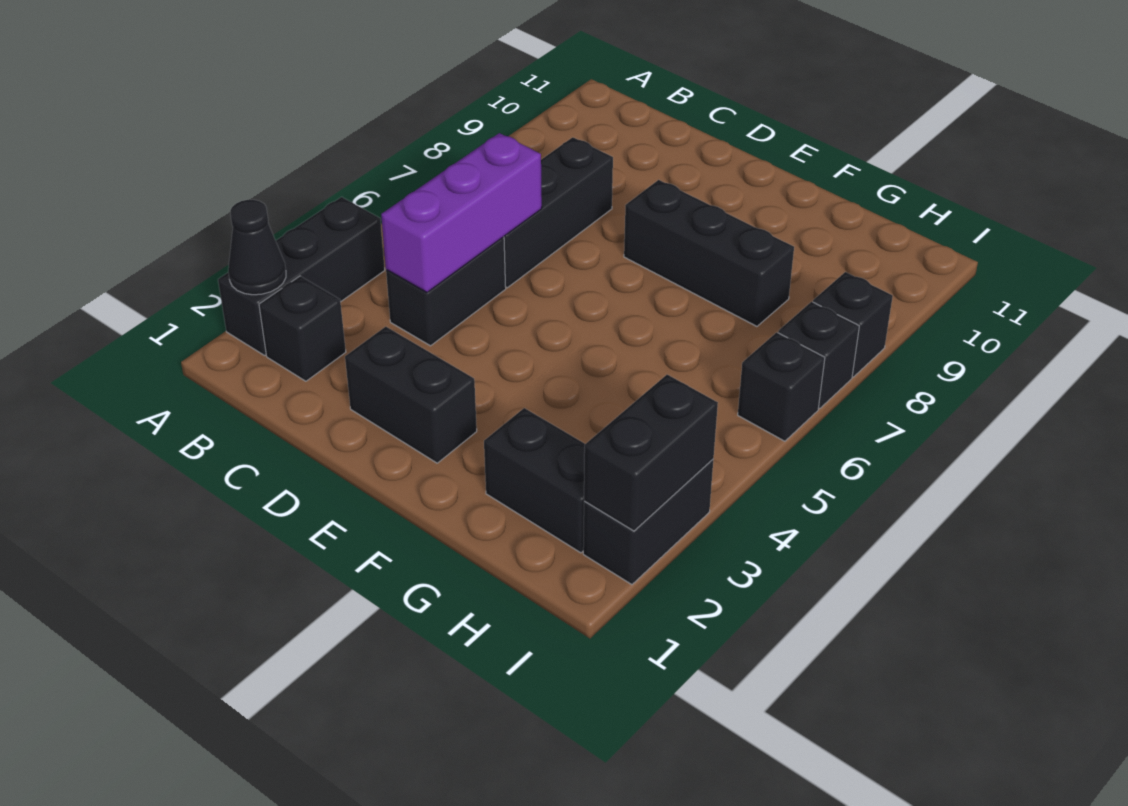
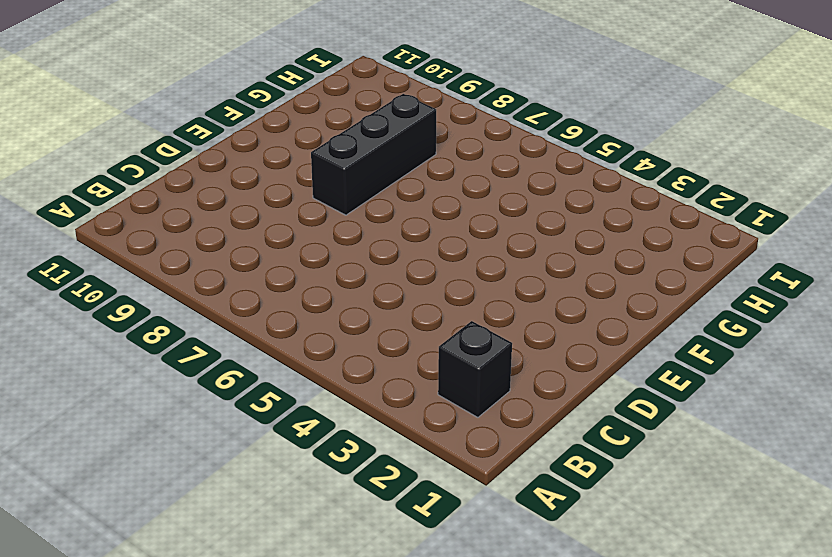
none -> black brick A2:A4 level 1
none -> black brick C4:C5 level 1
none -> black brick C6:C8 level 1

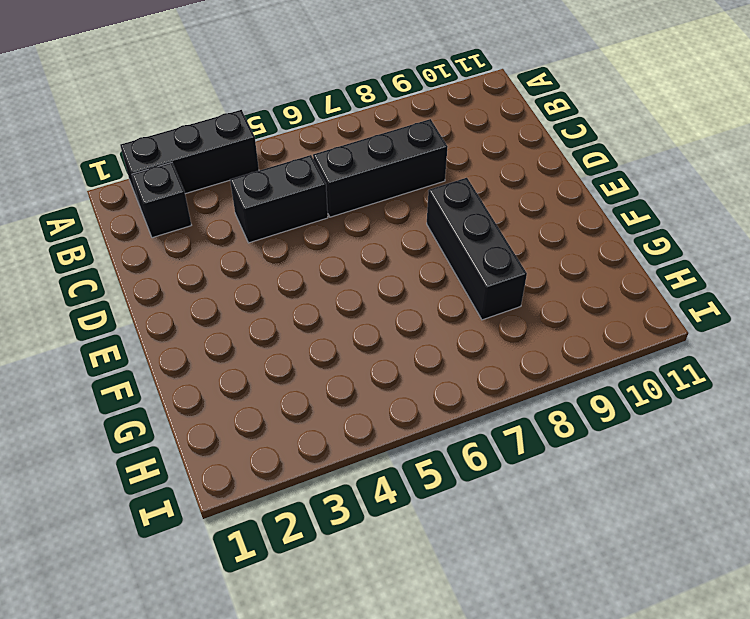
none -> black brick D2:E2 level 1
none -> black brick G2:H2 level 1
none -> black brick I2:I3 level 1

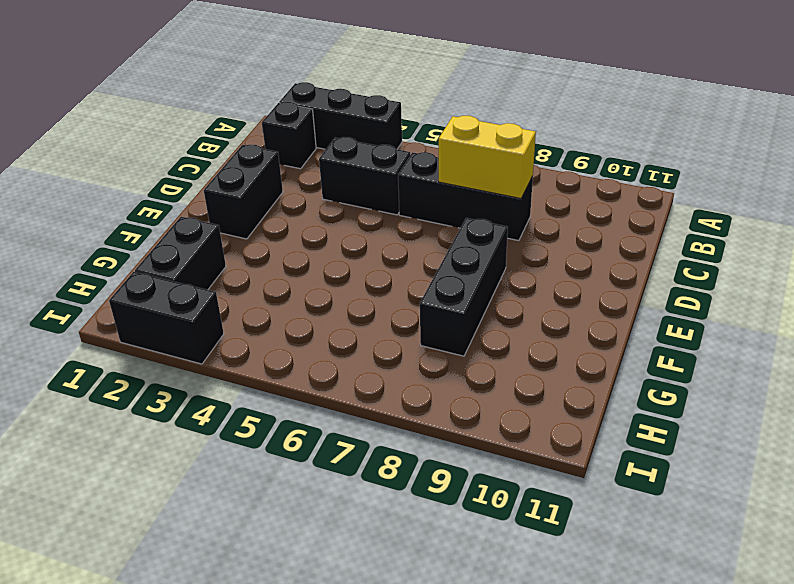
yellow brick C7:C8 level 2 -> none
none -> black brick I6 level 1
none -> black brick I7 level 1
none -> black brick I8 level 1

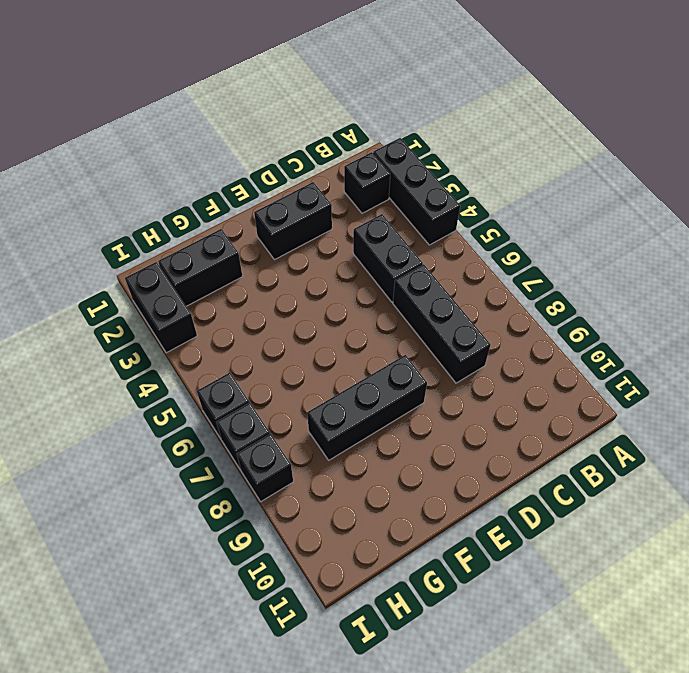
none -> black cone A2 level 2
none -> purple brick C4:C6 level 2
none -> black brick I2:I3 level 2

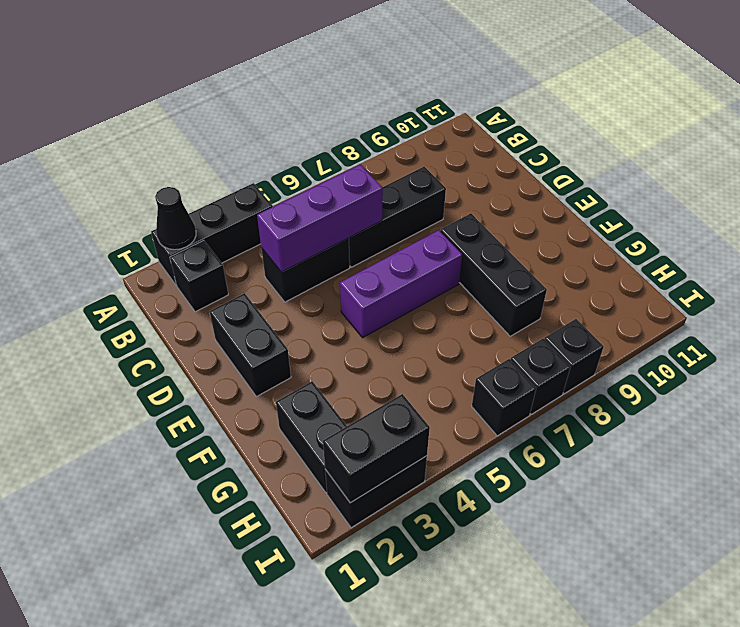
purple brick E5:E7 level 1 -> none

